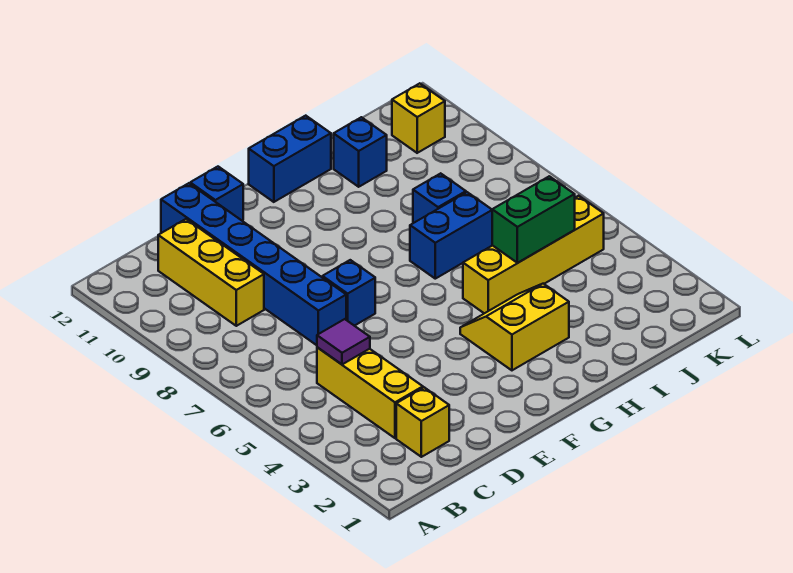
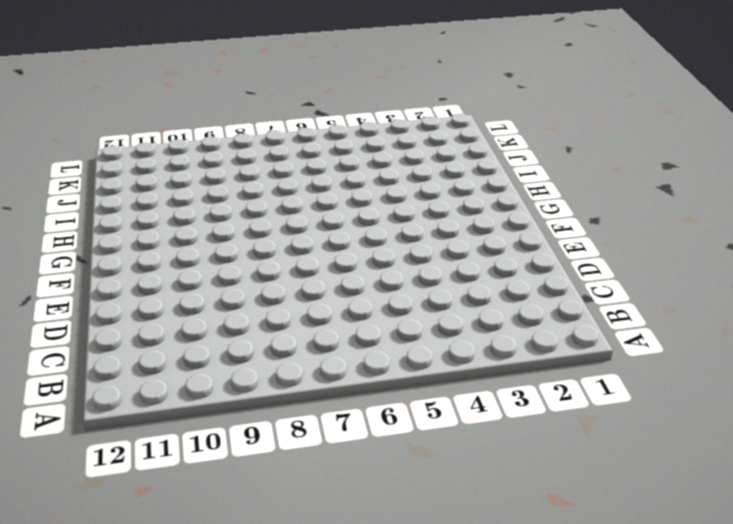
none -> yellow brick C2 level 1
none -> yellow brick C3:C5 level 1
none -> yellow brick C9:C11 level 1

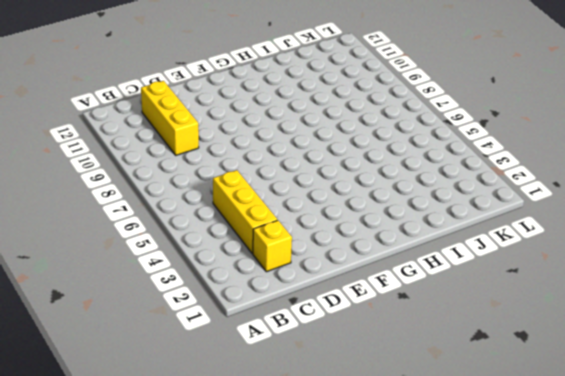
none -> blue brick D7:D12 level 1
none -> blue brick E7 level 1
none -> blue brick E12 level 1

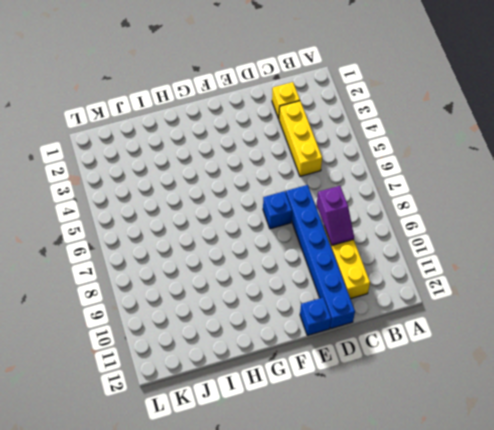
purple slope C8:C9 level 2 top 8 -> none
none -> yellow slope G3:H4 level 1 top 3
none -> blue brick G12:H12 level 1
none -> yellow brick H5:K5 level 1

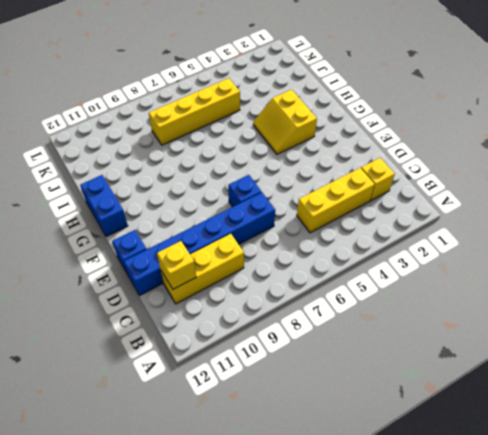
yellow brick C11 level 2 -> yellow brick K11 level 1
yellow brick J5:J8 level 1 -> yellow brick H5:K5 level 1
none -> blue brick H7:I7 level 1
none -> blue brick I8 level 1
none -> blue brick I11 level 1

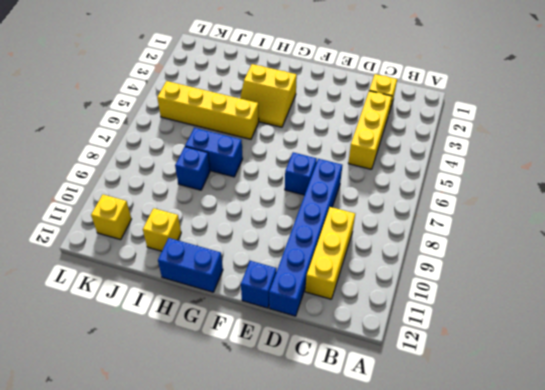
yellow brick I11 level 1 -> blue brick I11 level 1
none -> purple tile C5 level 2
none -> green brick I5:J5 level 2

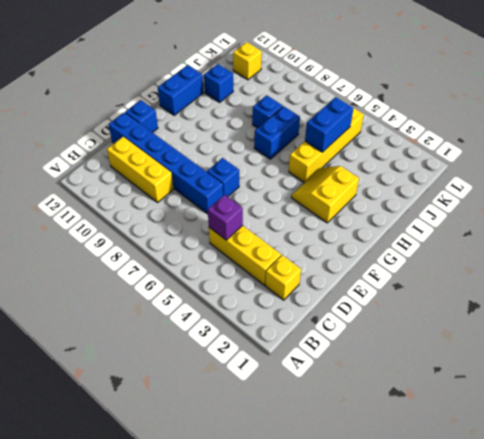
purple brick C5 level 2 -> purple tile C5 level 2
blue brick I5:J5 level 2 -> green brick I5:J5 level 2

